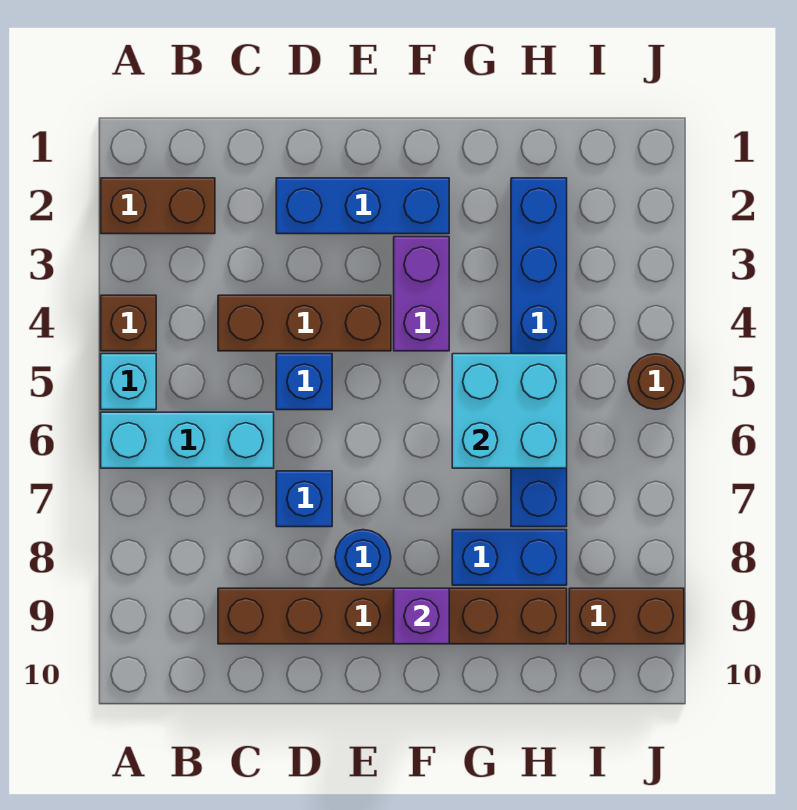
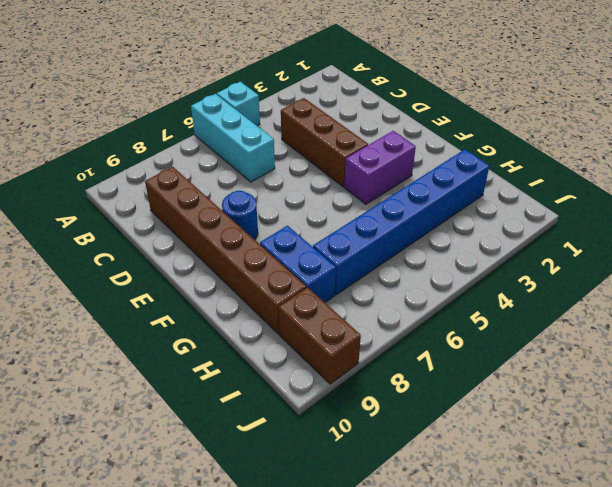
none -> brown brick A2:B2 level 1
none -> brown brick A4 level 1
none -> blue brick D2:F2 level 1

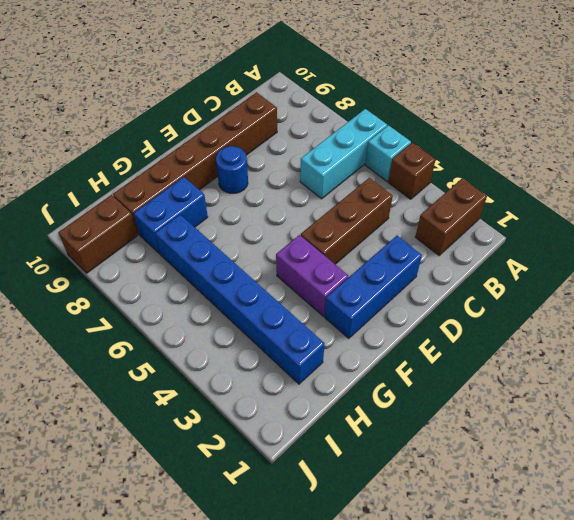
none -> blue brick D5 level 1
none -> blue brick D7 level 1
none -> brown round brick J5 level 1

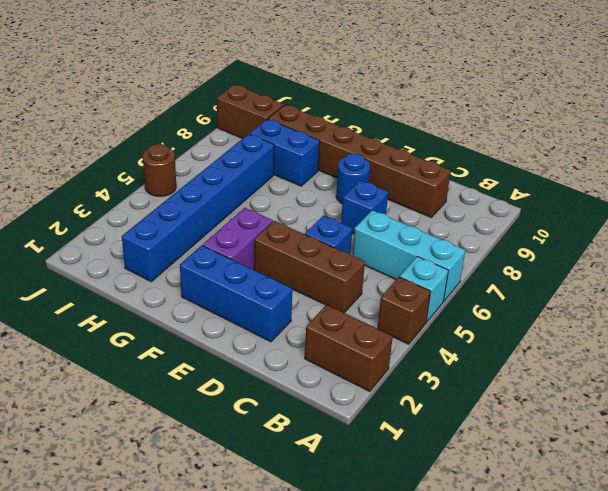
none -> purple brick F9 level 2
none -> cyan brick G5:H6 level 2

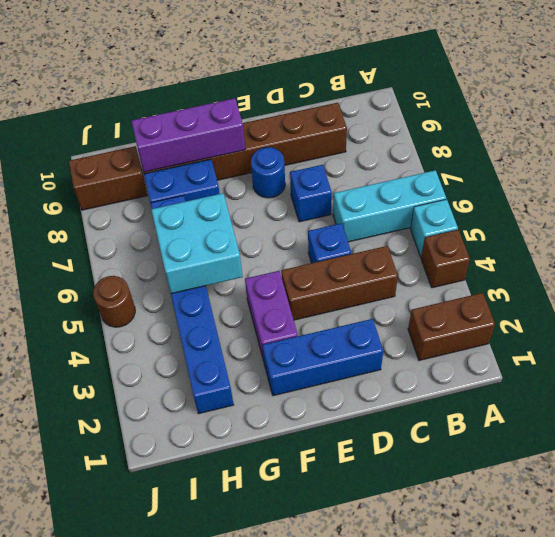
purple brick F9:H9 level 2 -> purple brick F9 level 2

